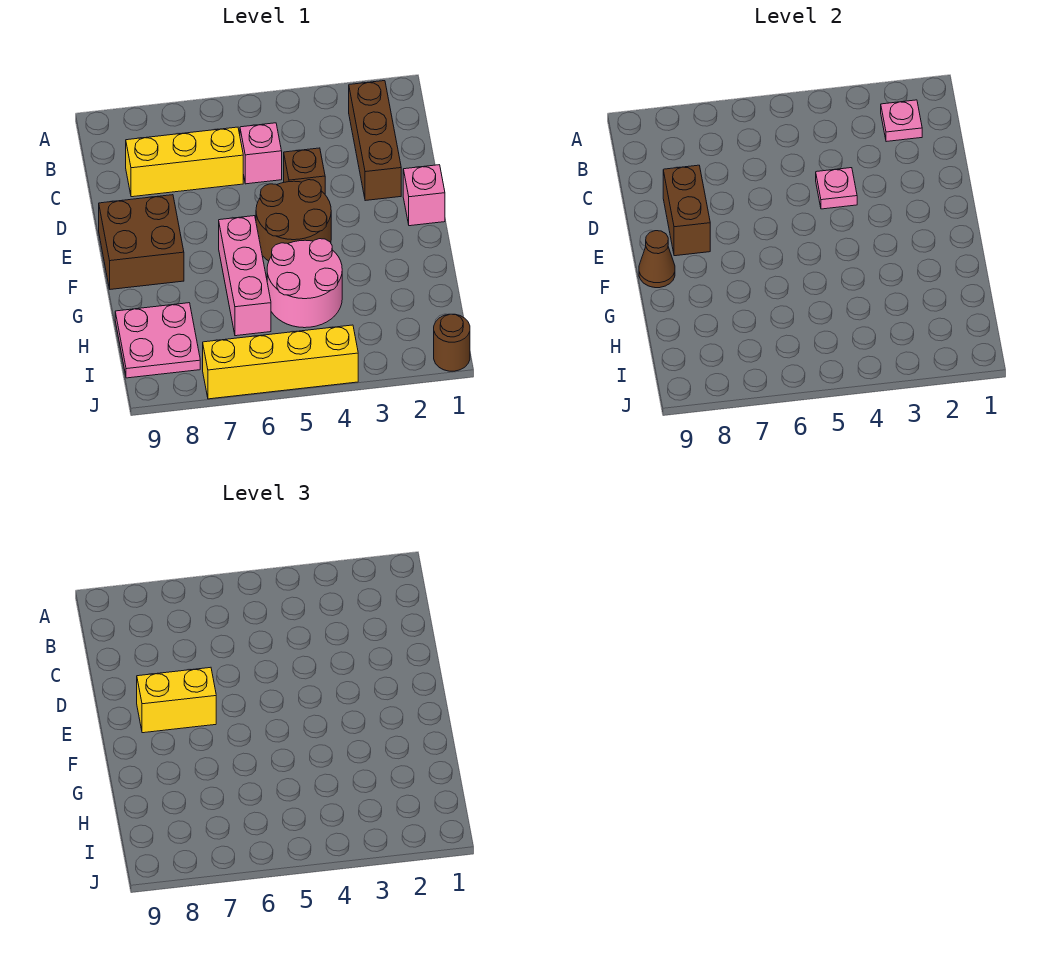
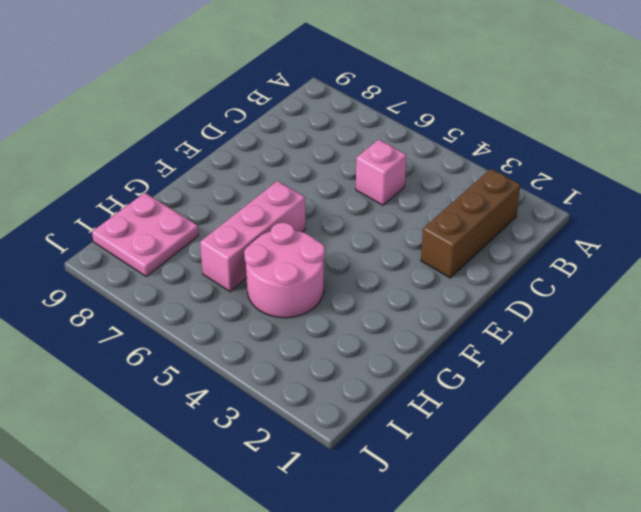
none -> yellow brick C6:C8 level 1
none -> brown brick D4 level 1
none -> pink brick E1 level 1

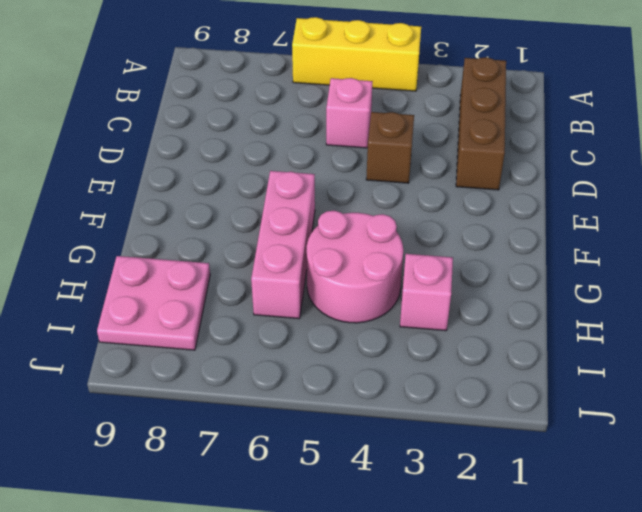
yellow brick A4:A6 level 1 -> yellow brick C6:C8 level 1
pink brick H3 level 1 -> pink brick E1 level 1
none -> brown round brick E4:F5 level 1
none -> brown brick E8:F9 level 1
none -> brown round brick J1 level 1

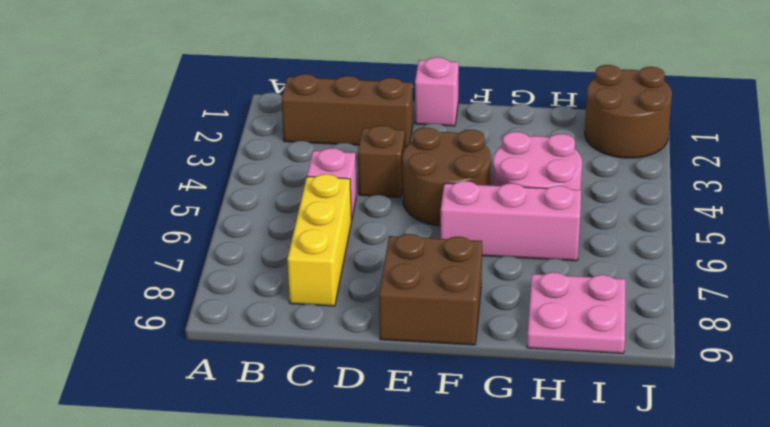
brown round brick I1:J2 level 1 -> brown round brick J1 level 1
none -> yellow brick J4:J7 level 1
none -> pink plate B2 level 2
none -> pink plate D4 level 2

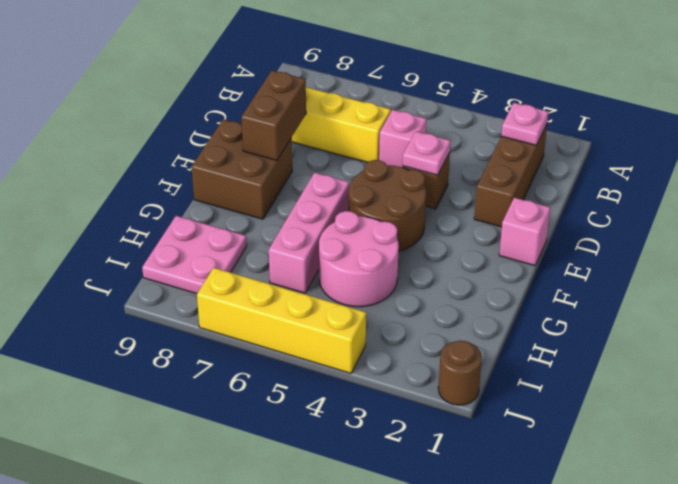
none -> brown cone F9 level 2
none -> yellow brick E7:E8 level 3

